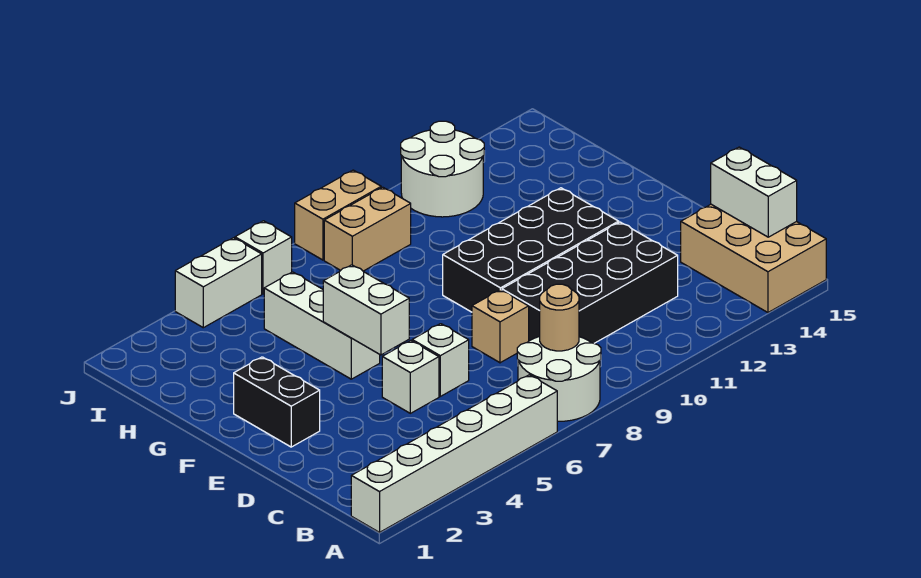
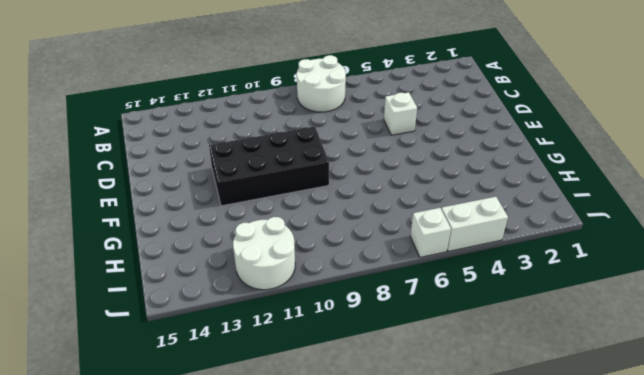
none -> white brick A1:A6 level 1
none -> tan brick A14:C15 level 1
none -> black brick C9:D12 level 1

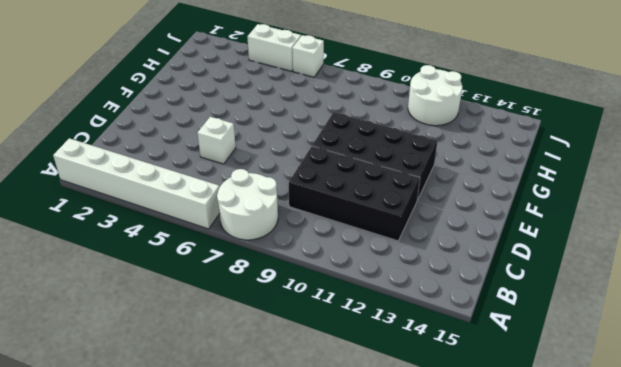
none -> tan brick A14:C15 level 1
none -> white brick D6 level 1
none -> tan brick D8 level 1

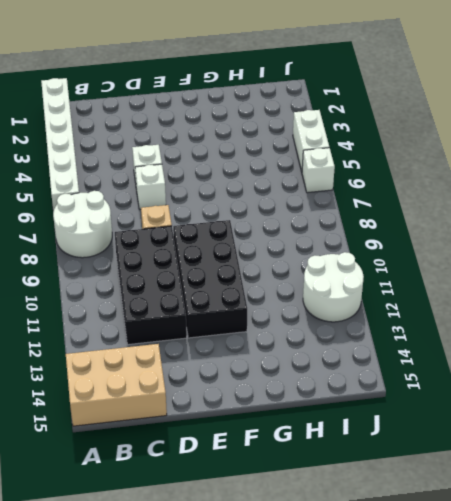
none -> black brick E2:F2 level 1
none -> white brick F5:H5 level 1
none -> tan brick I8:I9 level 1

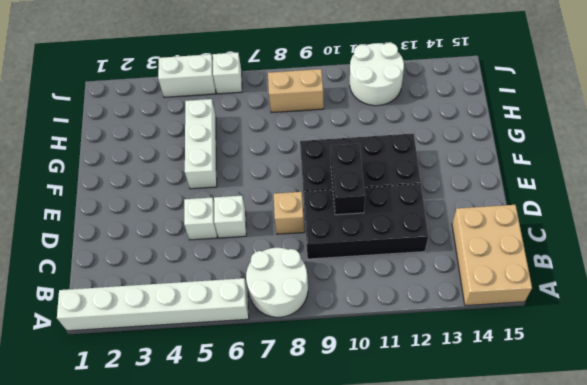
black brick D10:E10 level 2 -> black brick E2:F2 level 1
none -> tan brick J8:J9 level 1
none -> tan round brick B8 level 2
none -> white brick B15:C15 level 2

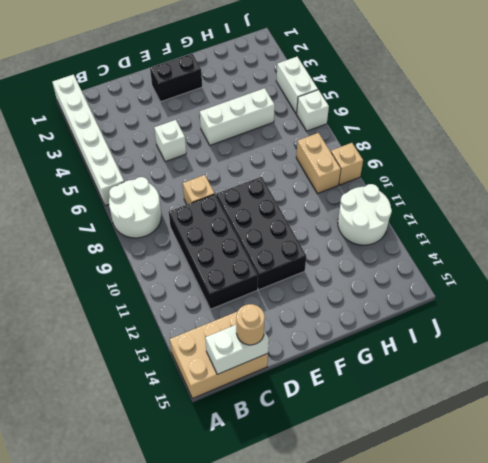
tan round brick C15 level 3 -> tan round brick B8 level 2
tan brick J9 level 1 -> tan brick J8:J9 level 1
none -> white brick D6 level 1
none -> white brick E5:F5 level 2

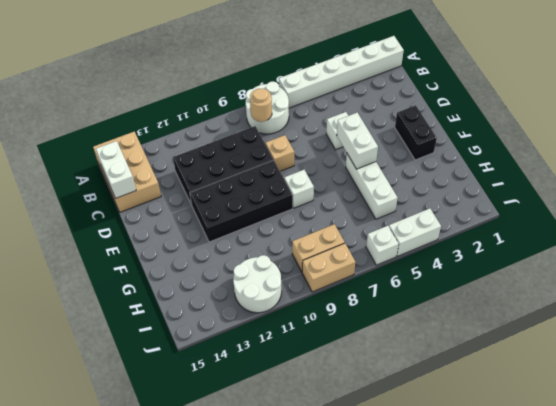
white brick F8 level 1 -> white brick D6 level 1

